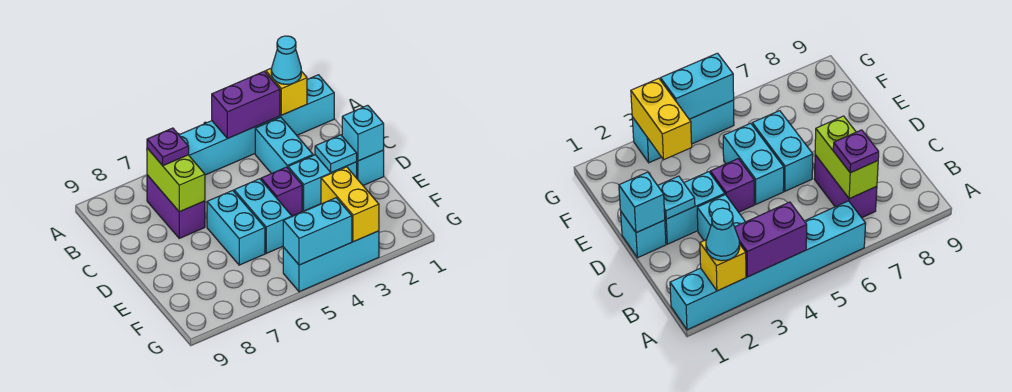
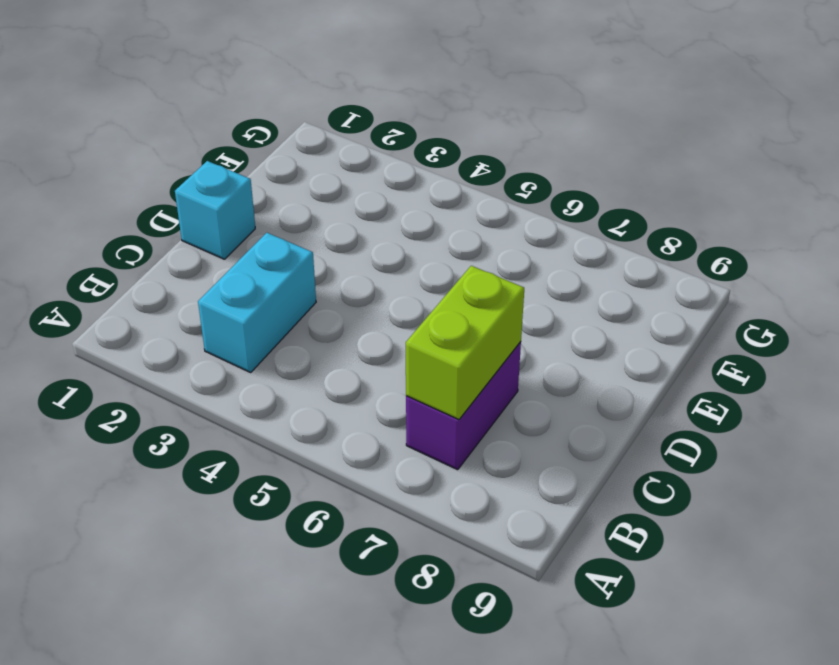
none -> cyan brick A1:A6 level 1
none -> cyan brick D2:D3 level 1
none -> purple brick D4 level 1

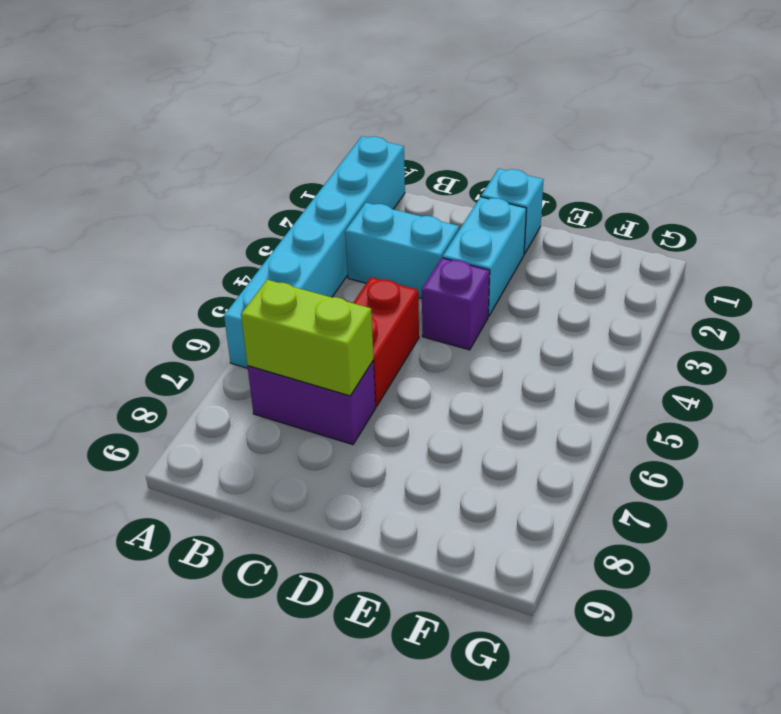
red brick C5:C6 level 1 -> none
none -> cyan brick D5:E5 level 1
none -> cyan brick D6:E6 level 1
none -> cyan brick G3:G5 level 1

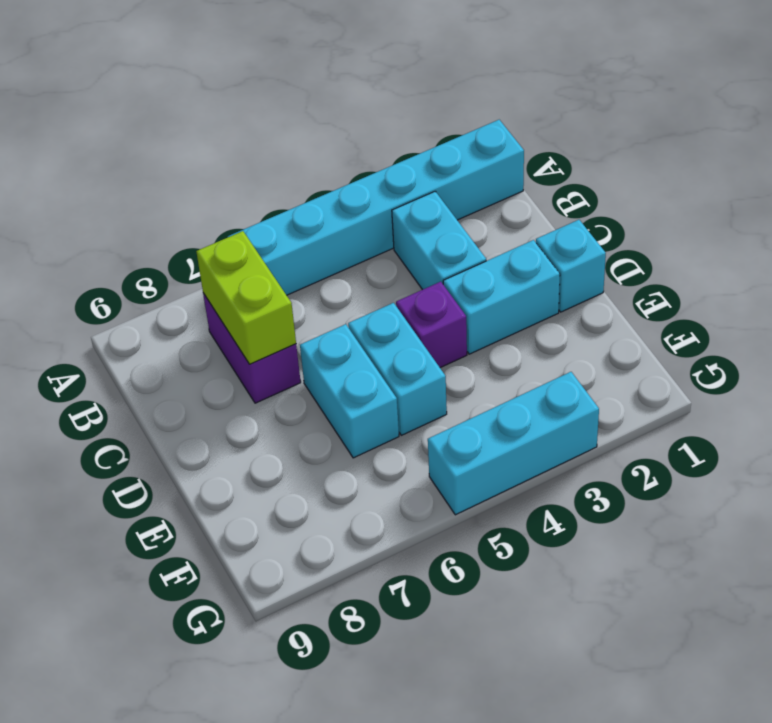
none -> yellow brick A2 level 2
none -> purple brick A3:A4 level 2
none -> cyan brick D1 level 2

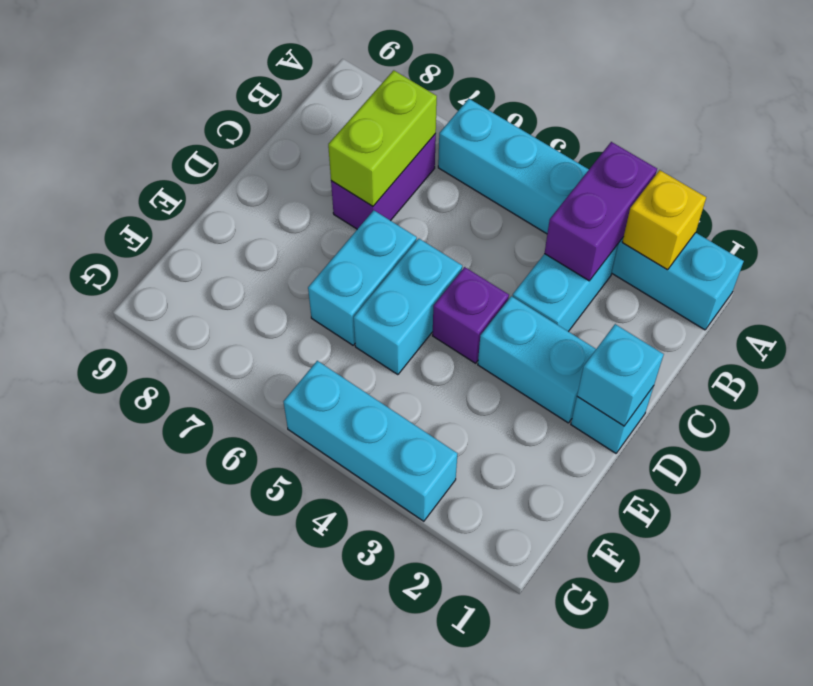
purple brick A3:B3 level 2 -> purple brick A3:A4 level 2
none -> cyan plate D2 level 2
none -> yellow brick F3:G3 level 2
none -> cyan brick G4:G5 level 2

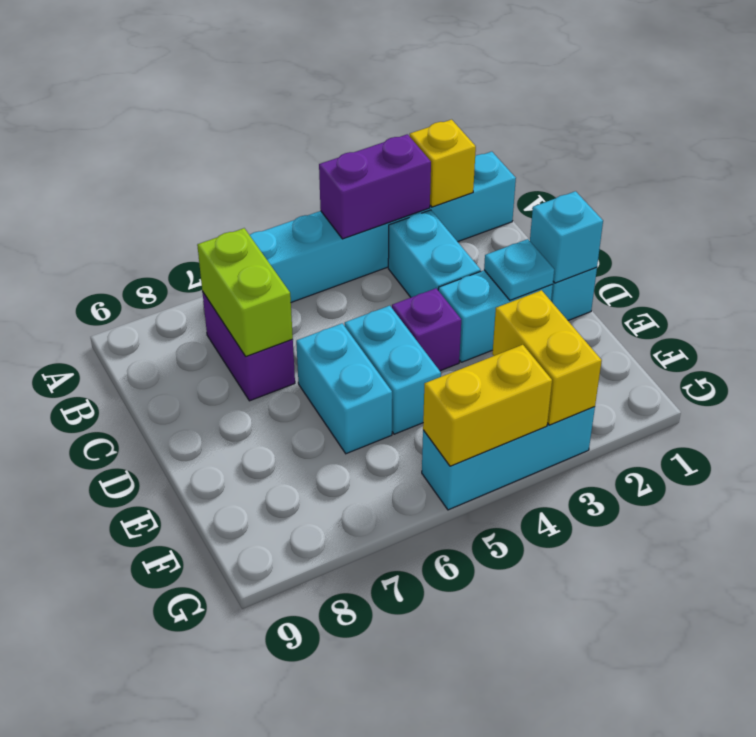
yellow brick G4:G5 level 2 -> cyan brick G4:G5 level 2
none -> cyan cone A2 level 3
none -> purple plate B7 level 3

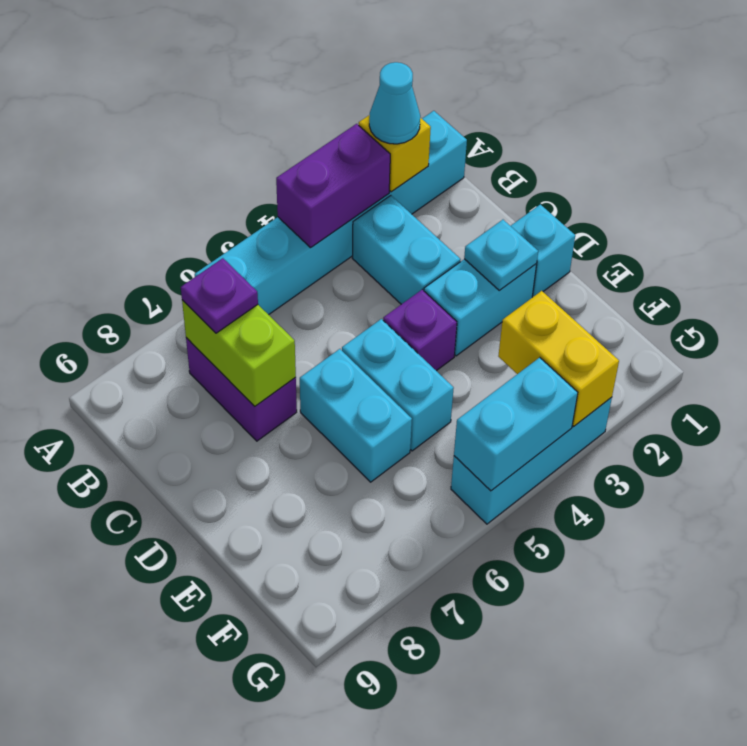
none -> cyan brick D1 level 2

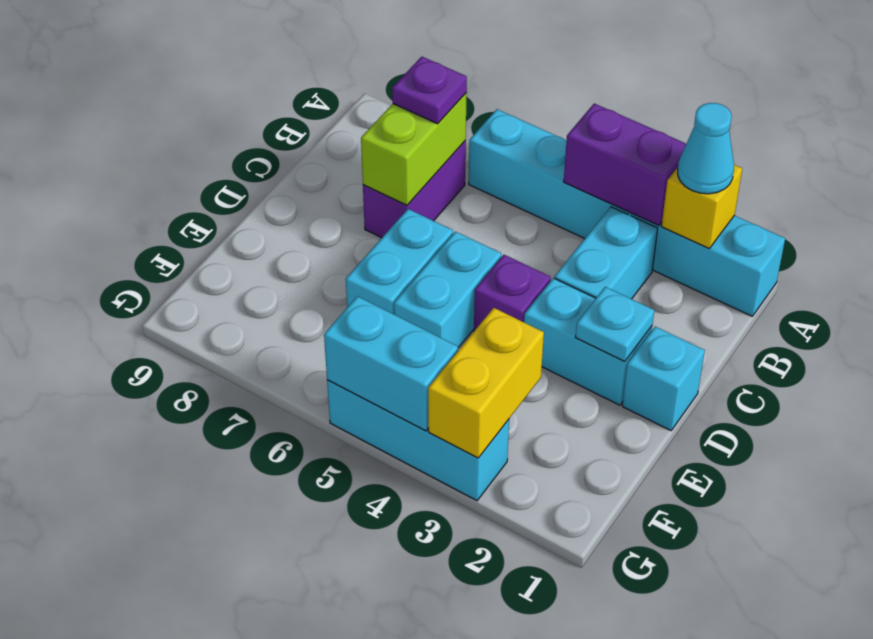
none -> cyan brick D1 level 2

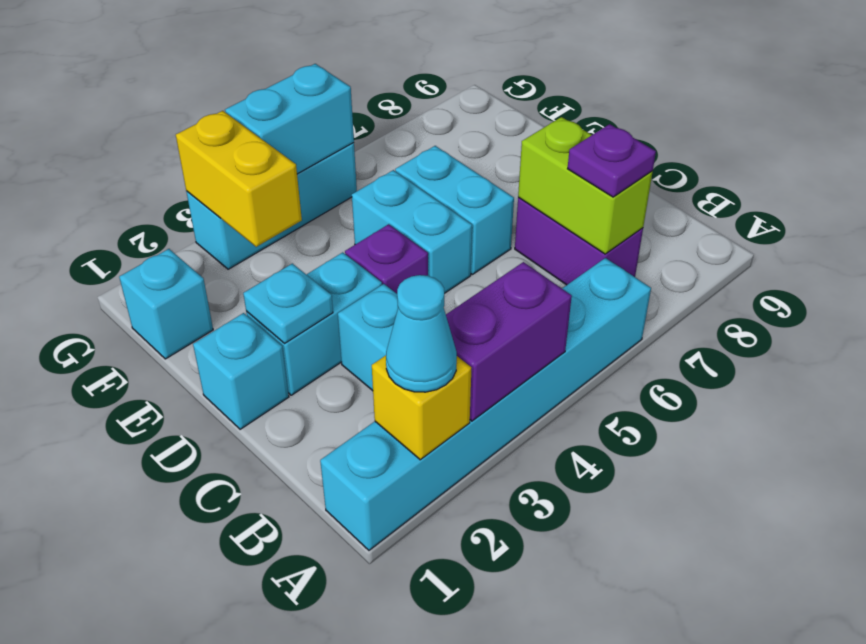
cyan brick F1 level 1 -> cyan brick D1 level 2

